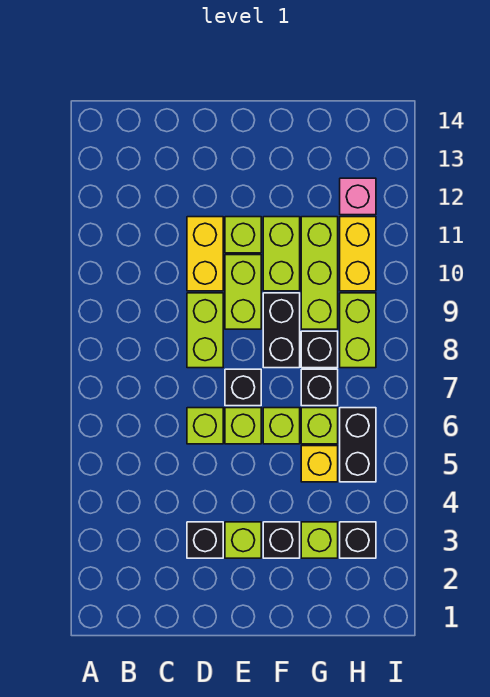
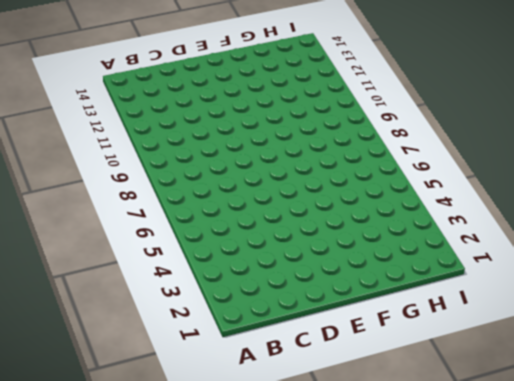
none -> black brick D3 level 1
none -> lime brick D6 level 1
none -> lime brick D8:D9 level 1

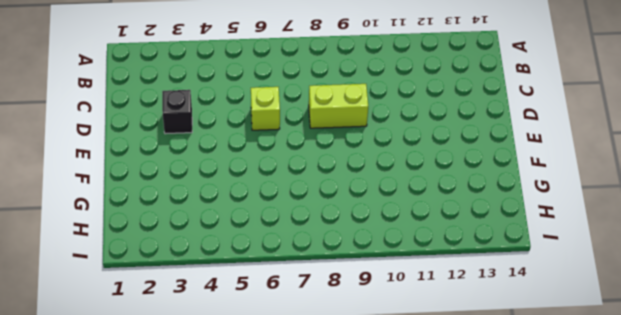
none -> yellow brick D10:D11 level 1
none -> lime brick E3 level 1
none -> lime brick E6 level 1

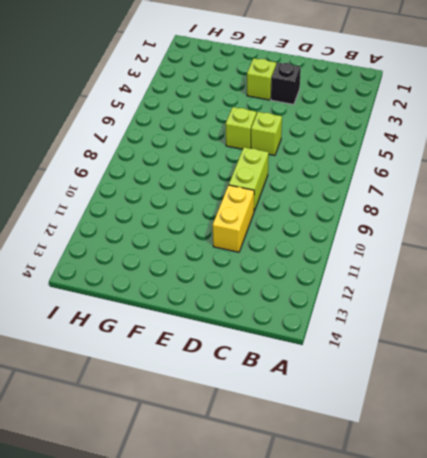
none -> black brick E7 level 1
none -> lime brick E9:E10 level 1
none -> lime brick E11 level 1

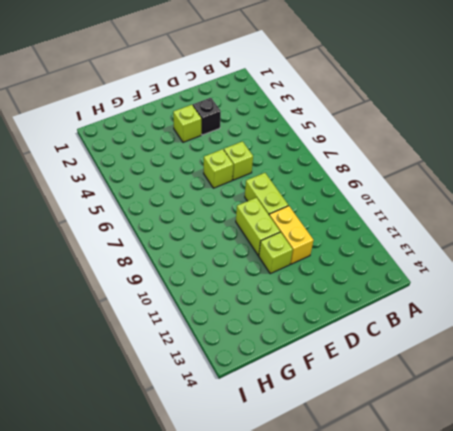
none -> black brick E7 level 1
none -> black brick F3 level 1
none -> lime brick F6 level 1

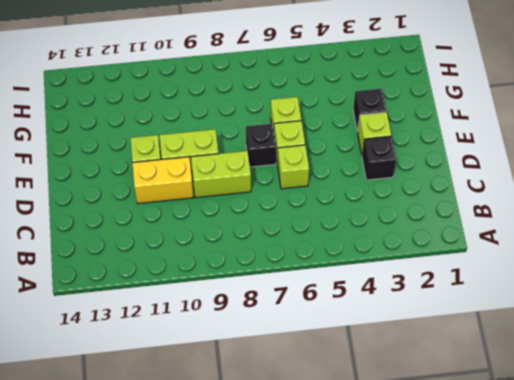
none -> black brick F8:F9 level 1
none -> lime brick F10:F11 level 1
none -> lime brick G3 level 1

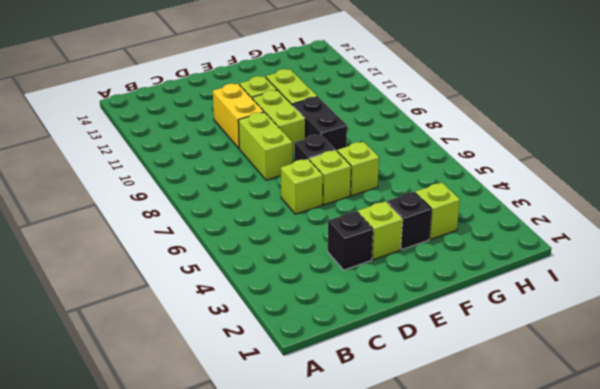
none -> yellow brick G5 level 1
none -> lime brick G6 level 1
none -> black brick G7 level 1

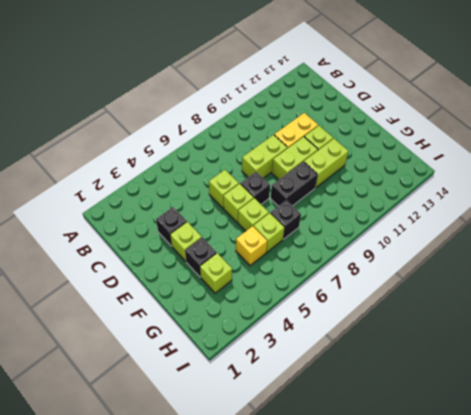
none -> black brick G8 level 1
none -> lime brick G9:G11 level 1
none -> black brick H3 level 1

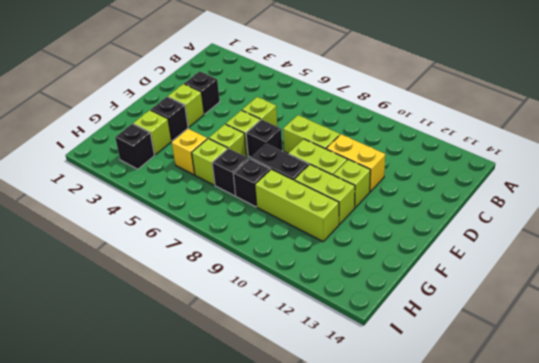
none -> black brick H5:H6 level 1
none -> lime brick H8:H9 level 1
none -> yellow brick H10:H11 level 1

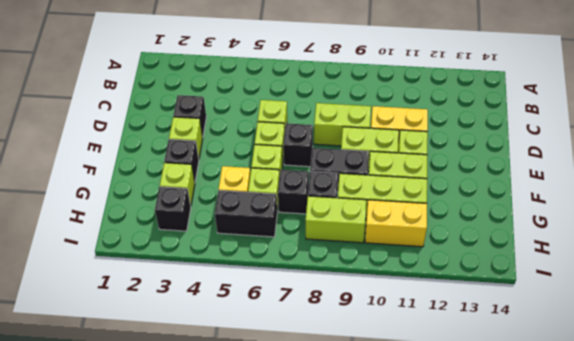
none -> pink brick H12 level 1

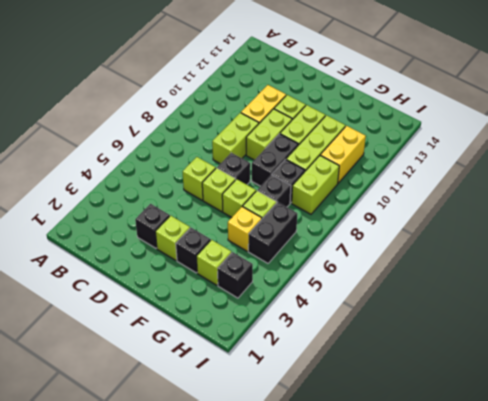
none -> pink brick H12 level 1

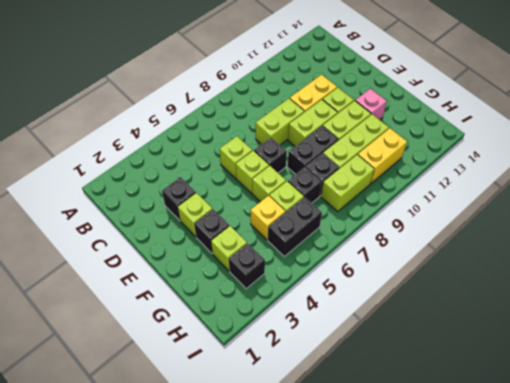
pink brick F12 level 1 -> pink brick H12 level 1

